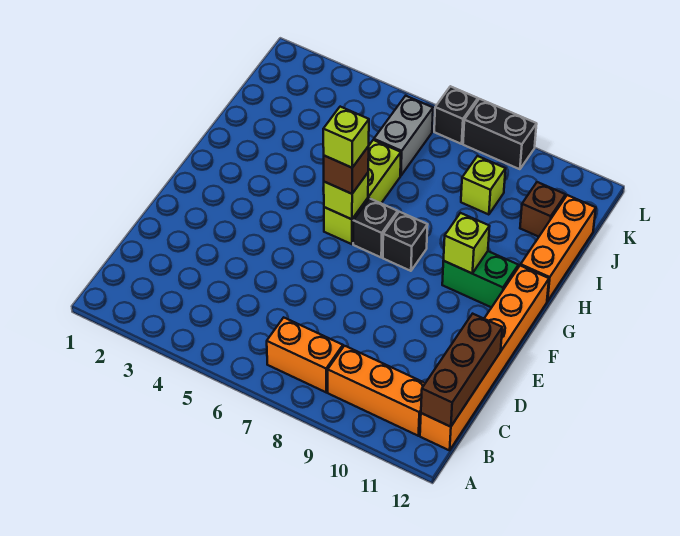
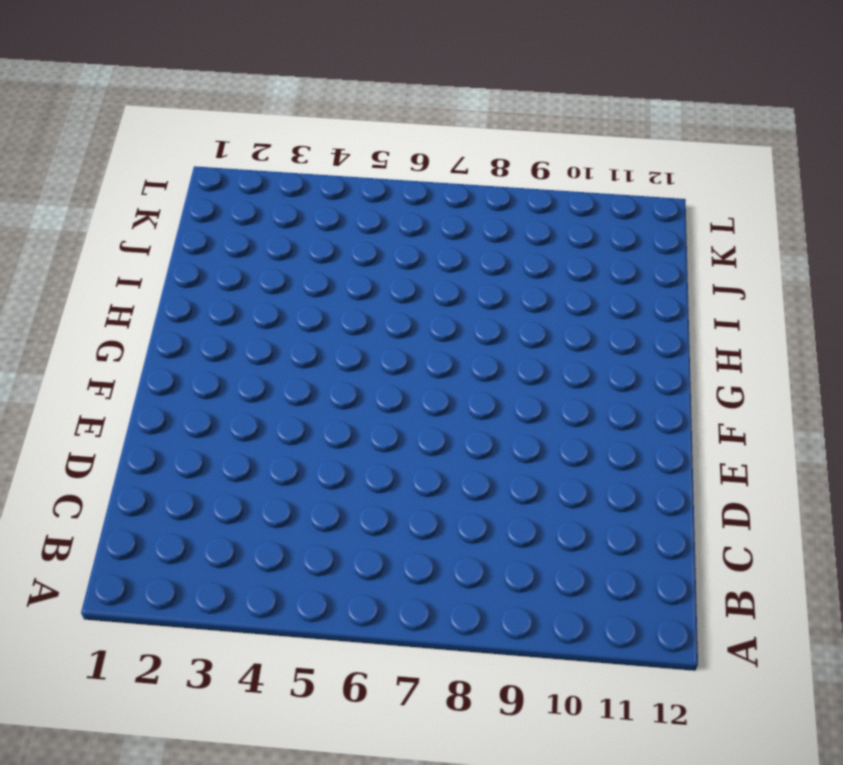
none -> orange brick B7:B8 level 1
none -> orange brick B9:B11 level 1
none -> orange brick B12:G12 level 1

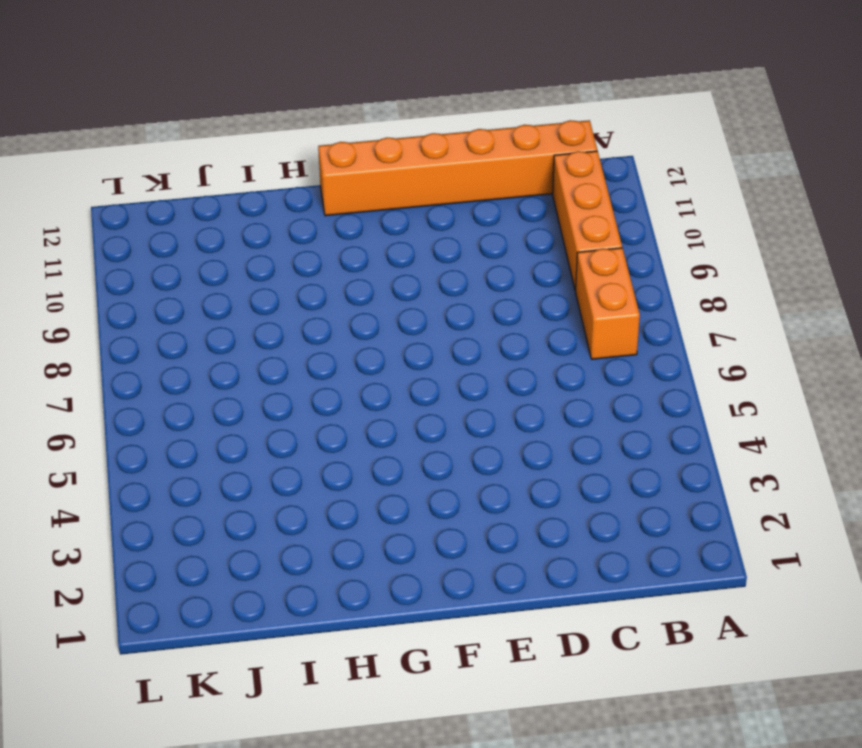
none -> lime brick G6:I6 level 1
none -> black brick G7 level 1
none -> black brick G8 level 1

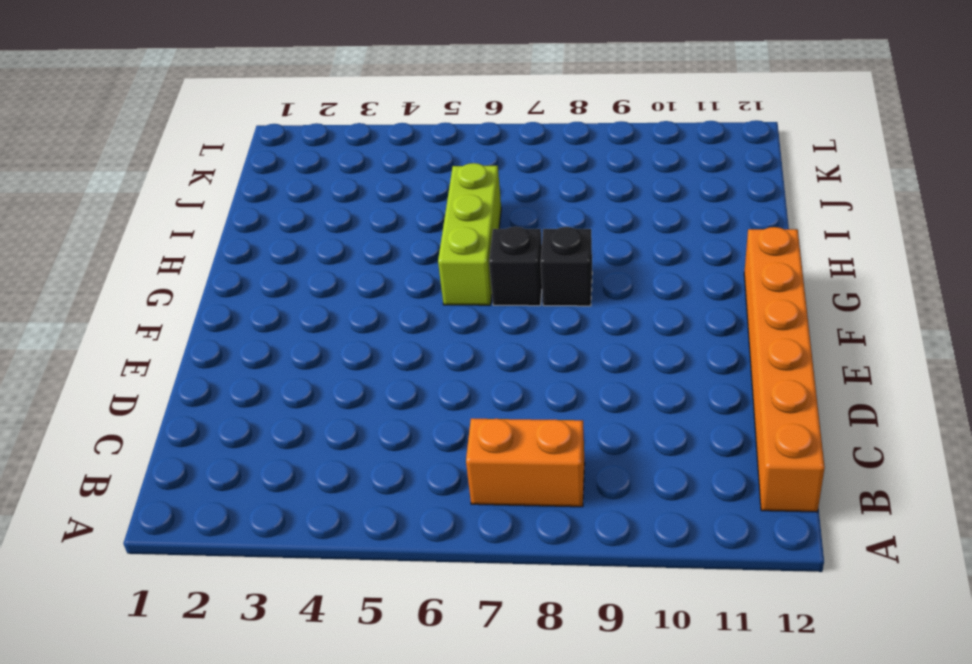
none -> orange brick B9:B11 level 1
none -> green brick G10:G11 level 1
none -> orange brick H12:J12 level 1

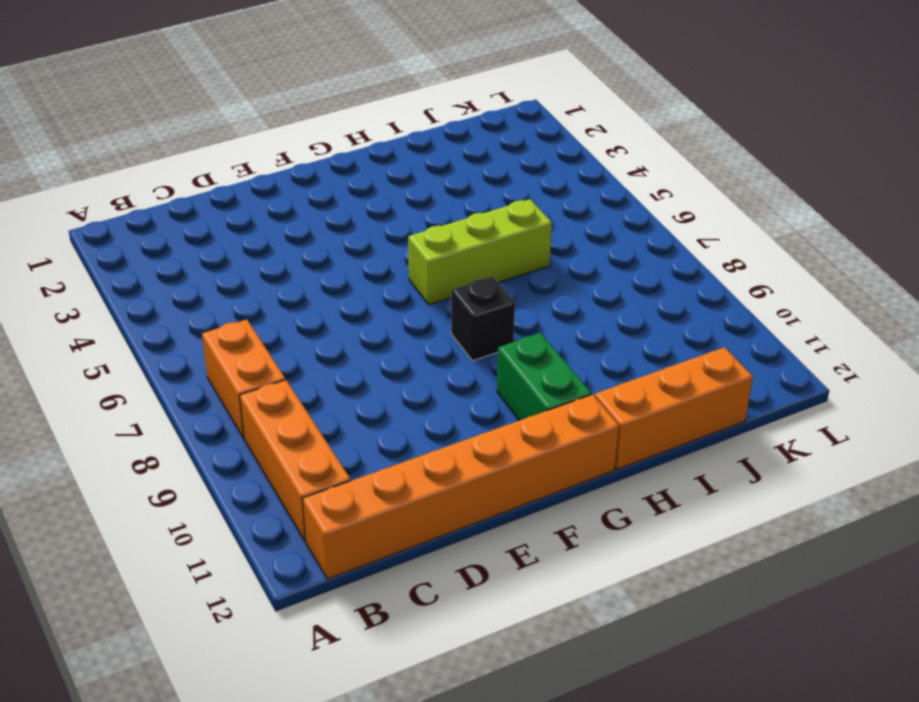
none -> black brick G7 level 1
none -> grey brick J6:K6 level 1
none -> lime brick J9 level 1

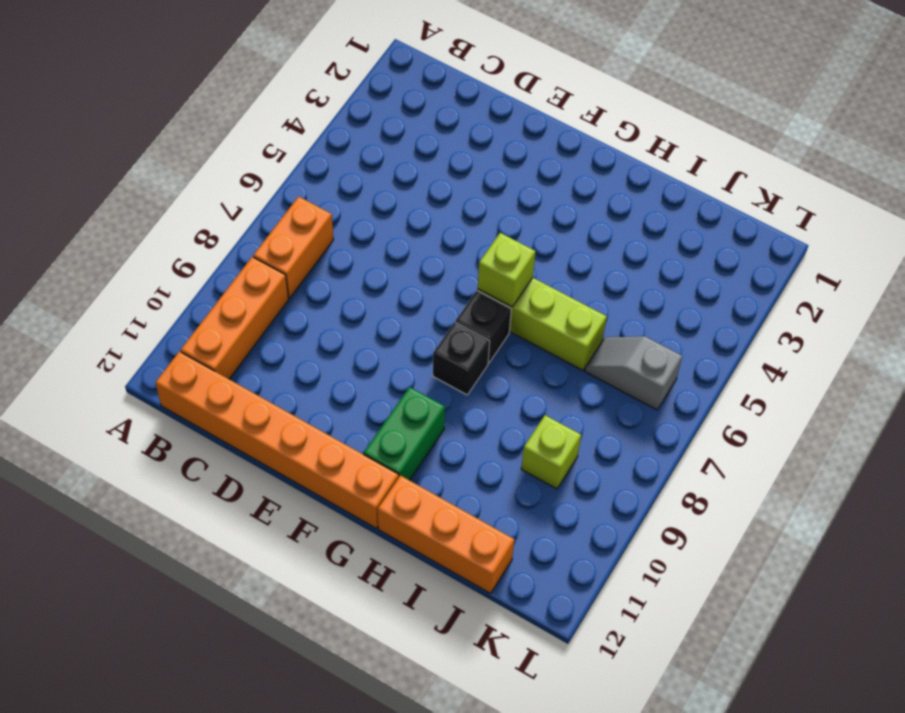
grey slope J6:K6 level 1 top K -> grey brick J6:K6 level 1
none -> brown brick J11 level 1
none -> black brick L7 level 1
none -> black brick L8:L9 level 1

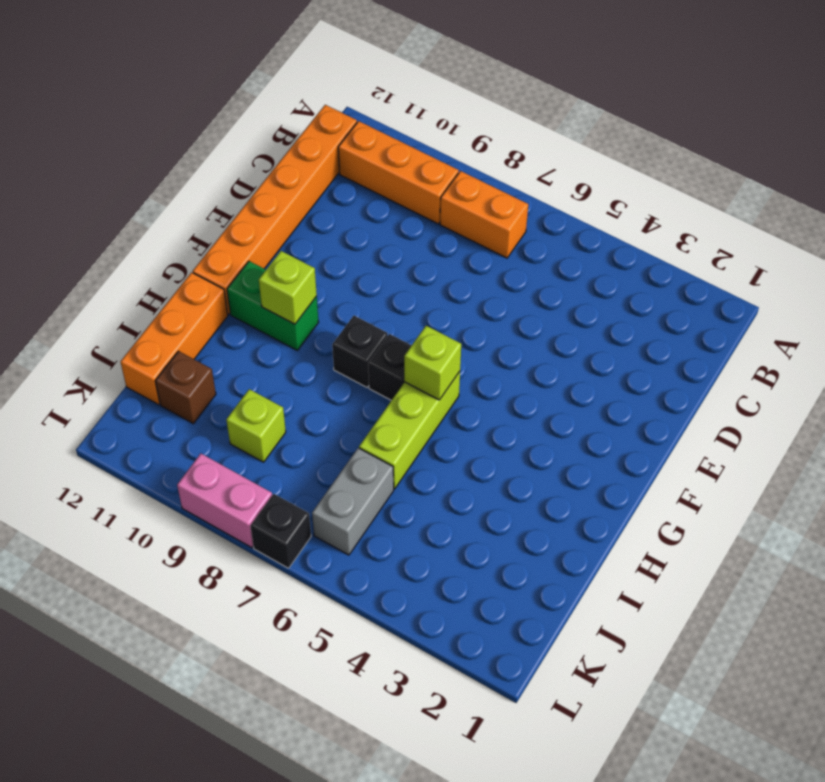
pink brick L8:L9 level 1 -> black brick L8:L9 level 1
none -> brown brick B12:D12 level 2
none -> brown brick G6 level 3
none -> lime brick G6 level 4

